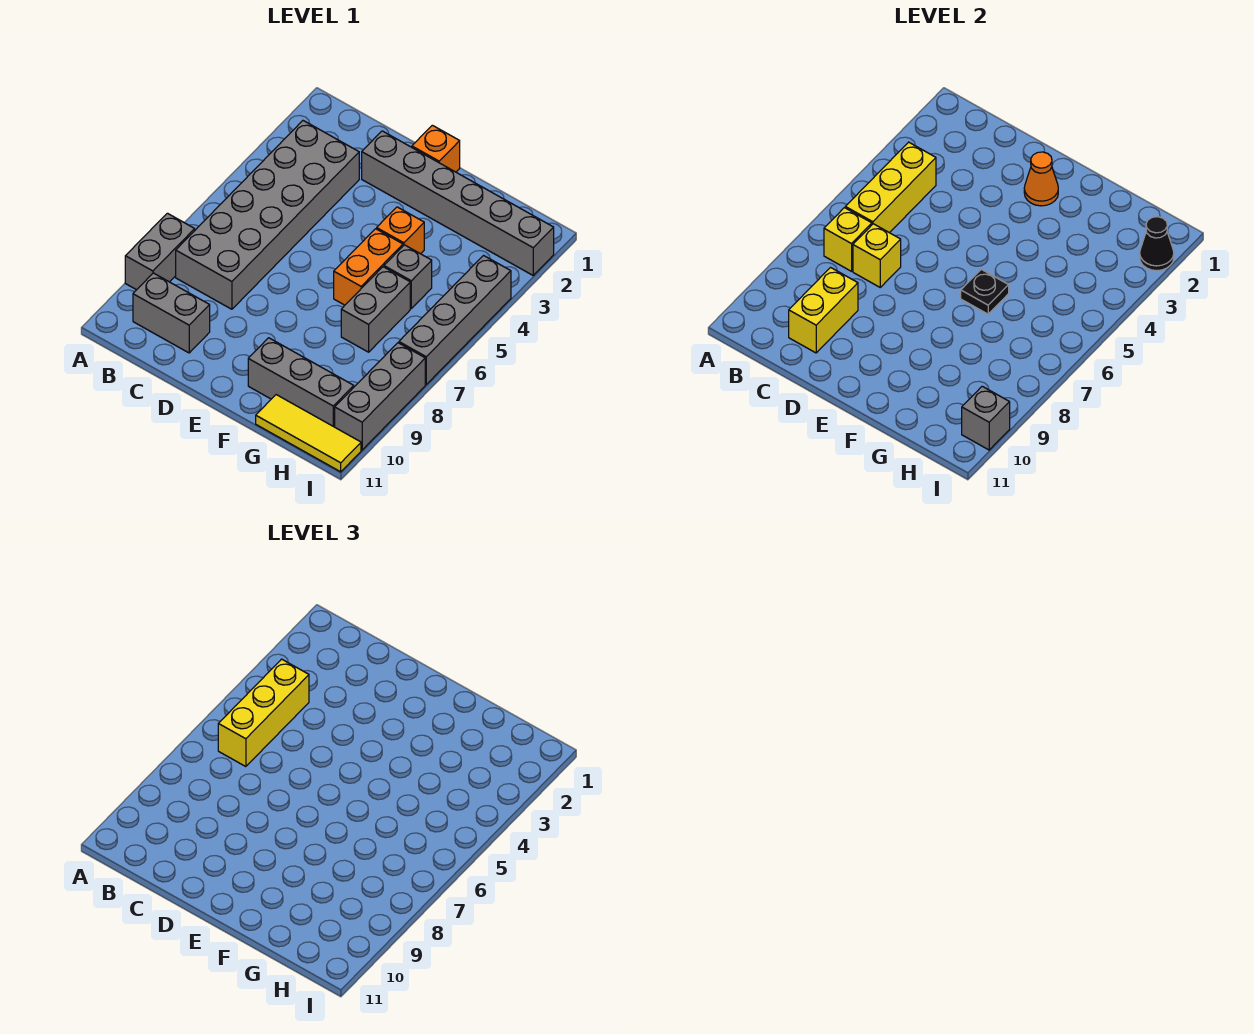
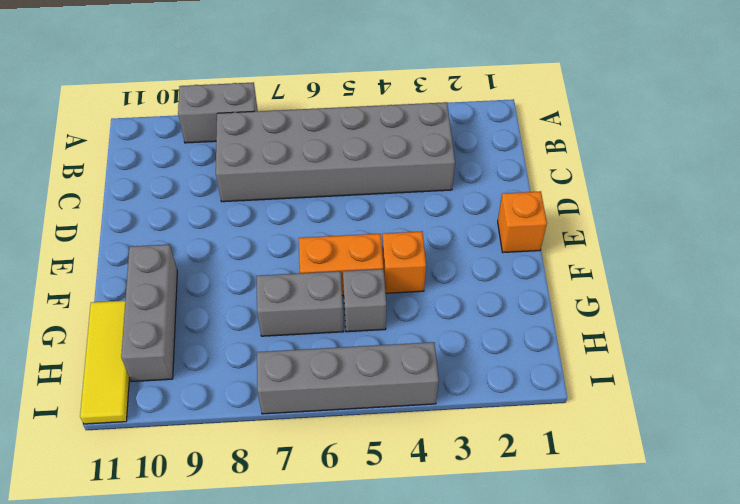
none -> grey brick B10:C10 level 1
none -> grey brick D2:I2 level 1
none -> grey brick I8:I10 level 1

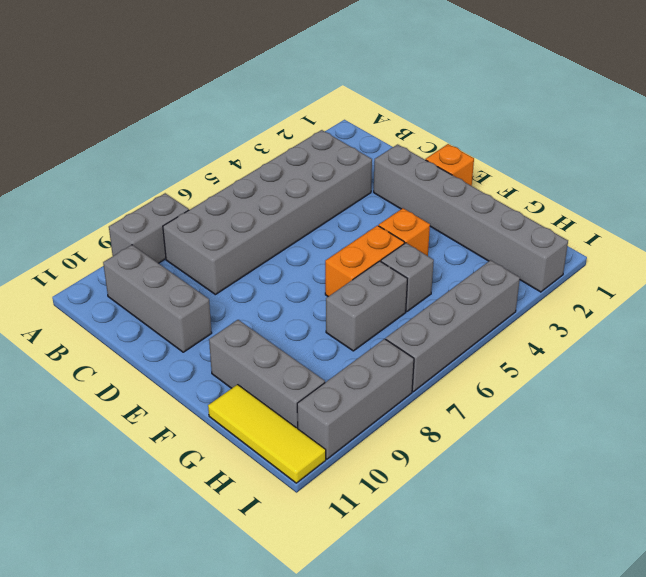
grey brick B10:D10 level 1 -> grey brick B10:C10 level 1
none -> yellow brick B4:B6 level 2
none -> yellow brick B7 level 2
none -> yellow brick C7 level 2

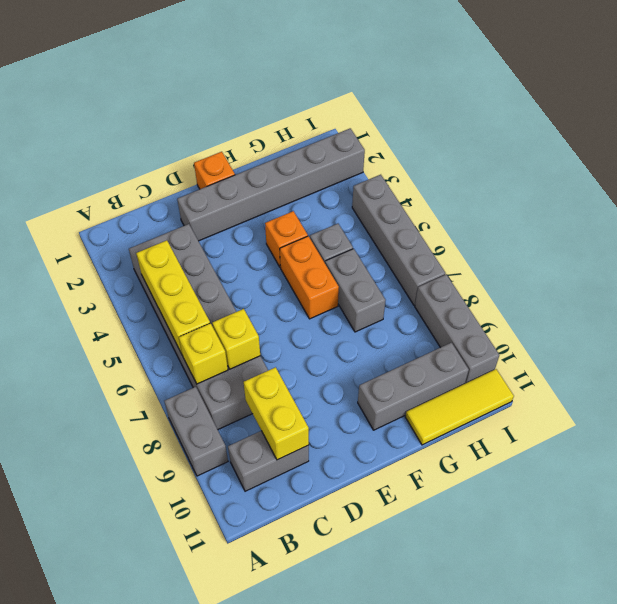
none -> orange cone E2 level 2
none -> black plate F6 level 2
none -> black cone I2 level 2

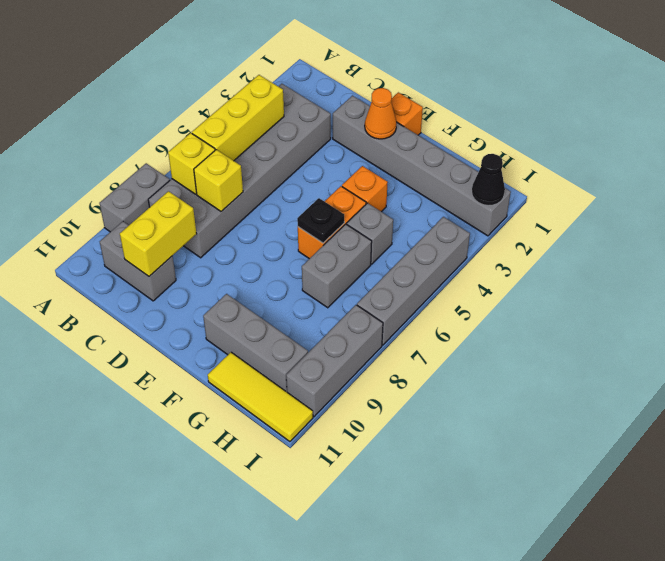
none -> grey brick I10 level 2
none -> yellow brick B4:B6 level 3

